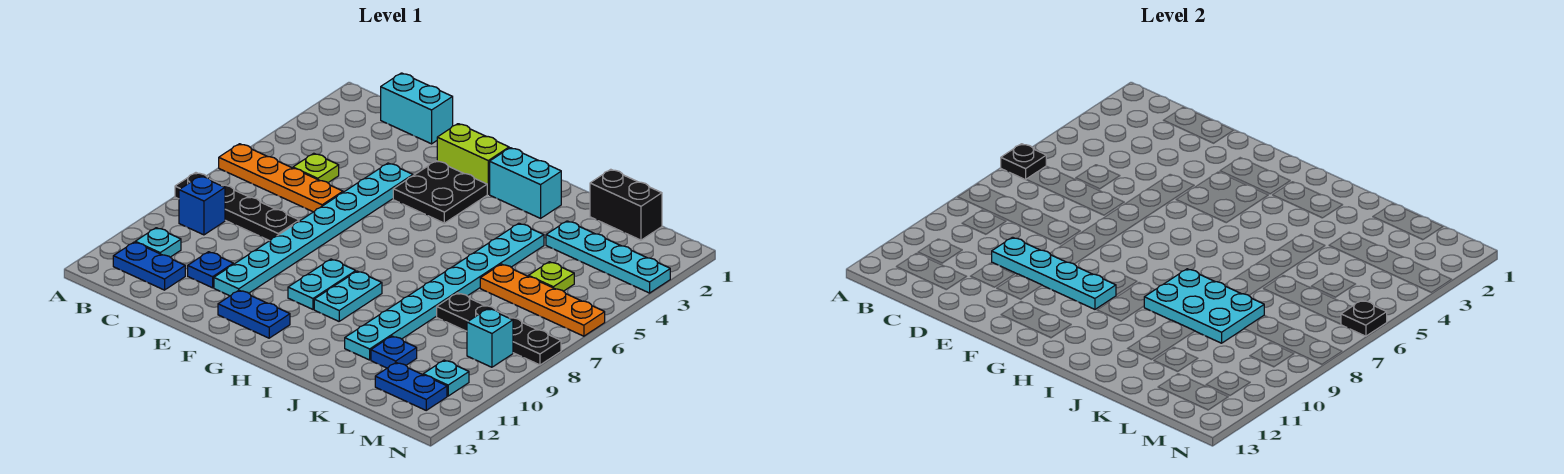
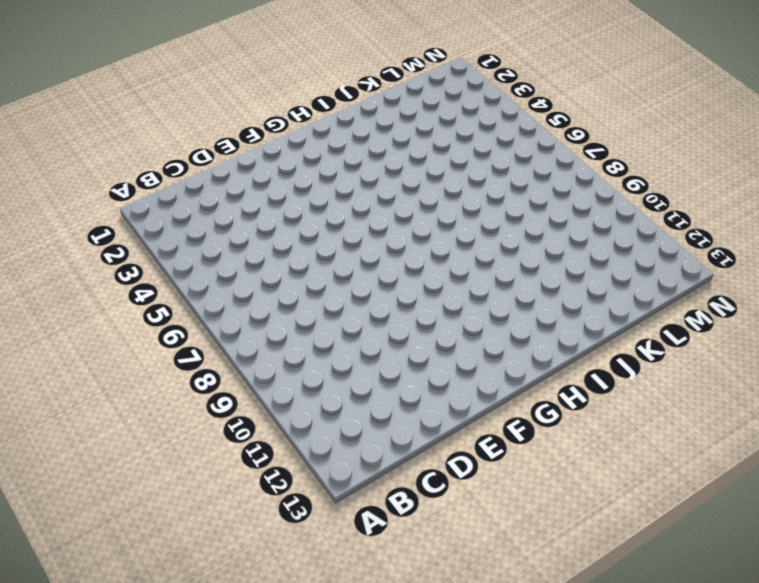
none -> orange plate A6:D6 level 1
none -> black plate A8:D8 level 1
none -> blue brick B9 level 1

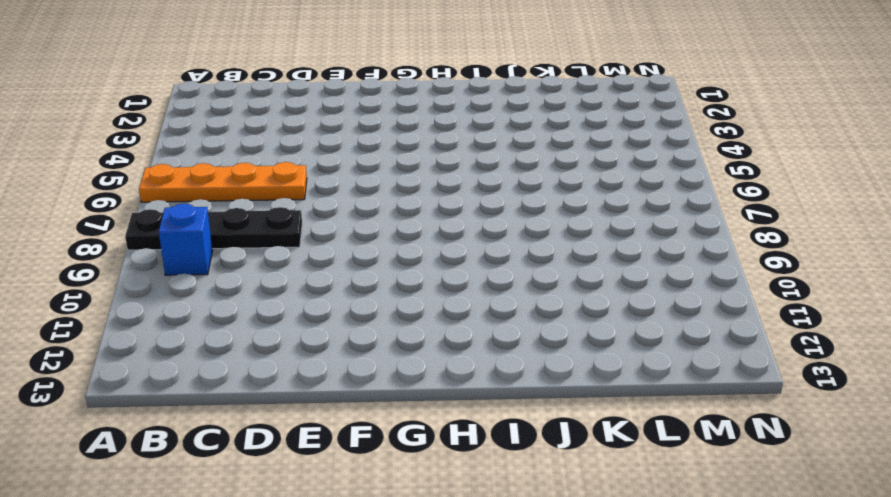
none -> cyan plate B11 level 1
none -> blue plate B12:C12 level 1
none -> cyan brick C1:D1 level 1

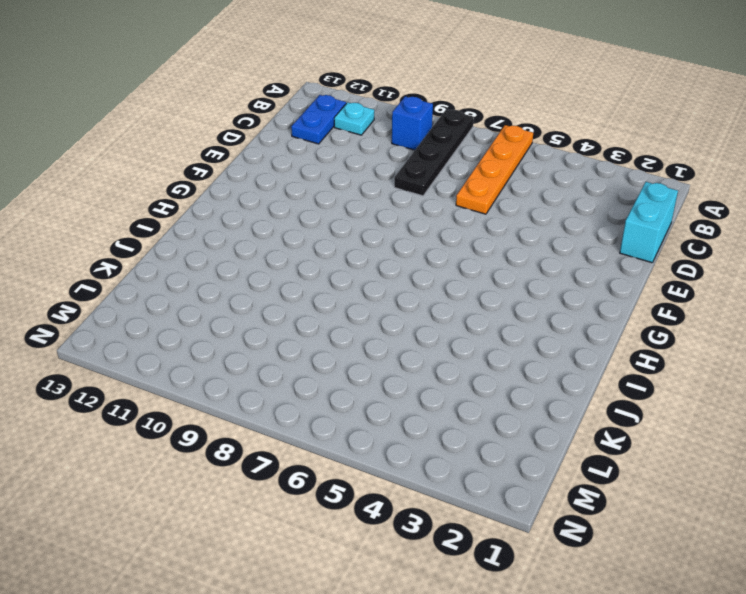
none -> lime plate C5 level 1
none -> blue plate D11 level 1
none -> cyan plate E4:E11 level 1

